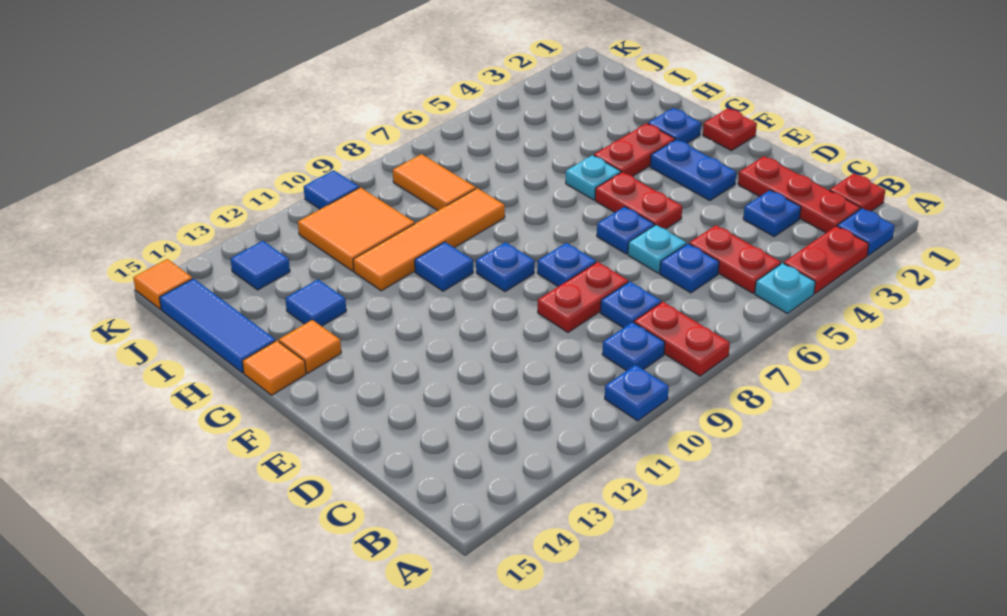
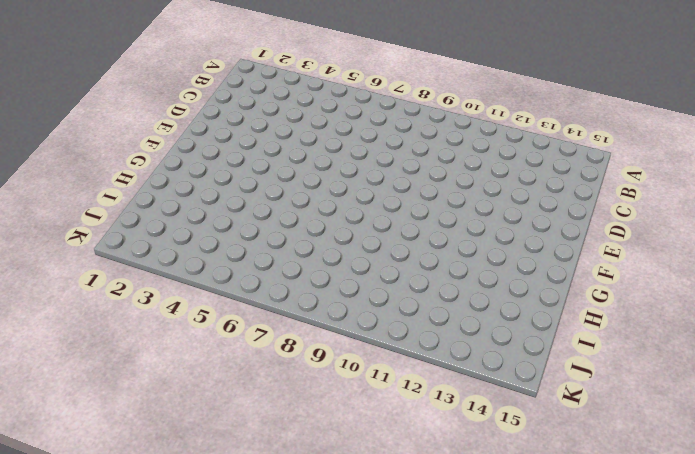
none -> blue plate A2 level 1
none -> red plate A3:A4 level 1
none -> cyan plate A5 level 1
none -> red plate A8:B8 level 1

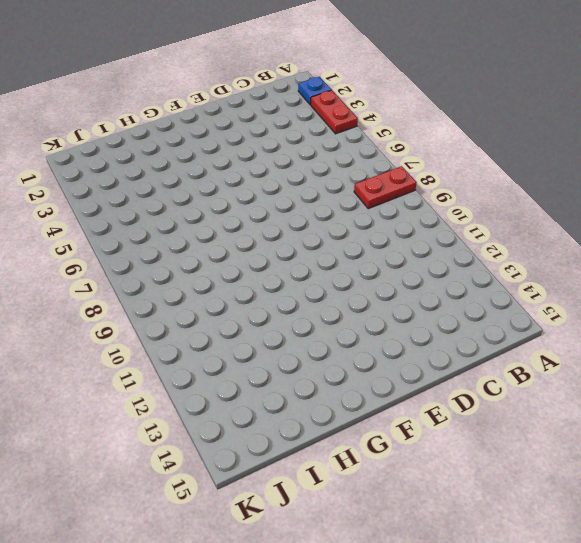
none -> cyan plate A5 level 1
none -> blue plate A10 level 1
none -> red plate B1 level 1
none -> red plate B2:D2 level 1

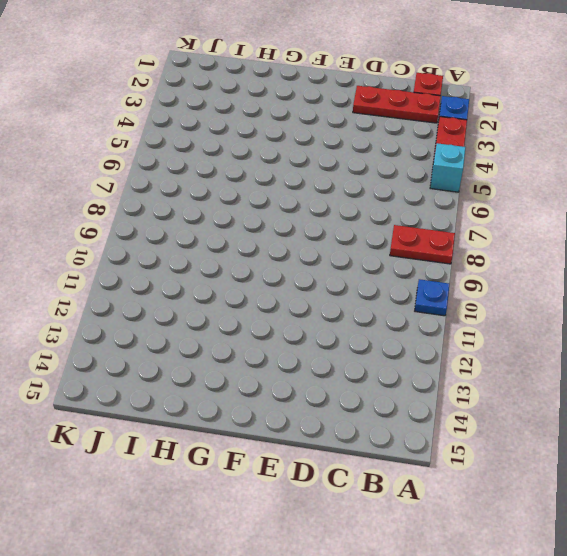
cyan brick A5 level 1 -> cyan plate A5 level 1
none -> red plate B5:C5 level 1
none -> blue plate B9 level 1
none -> blue plate C3 level 1
none -> blue plate C6 level 1

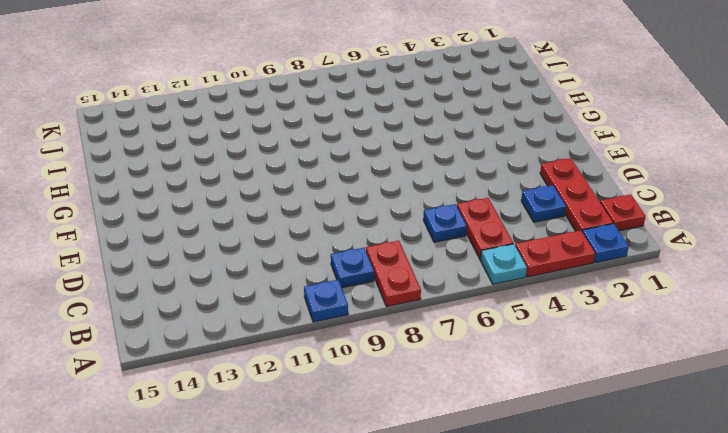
none -> blue plate C8 level 1
none -> cyan plate D6 level 1
none -> red plate D8:D9 level 1
none -> blue plate E3:F3 level 1

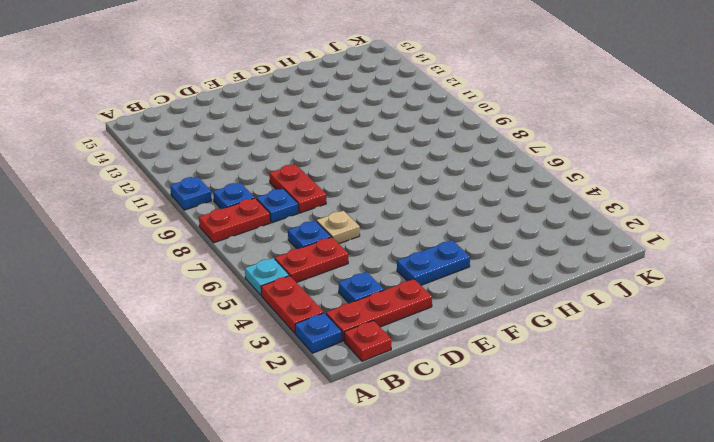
tan plate D6 level 1 -> cyan plate D6 level 1
none -> red plate E5:F5 level 1
none -> blue plate E6 level 1
none -> blue plate E8 level 1
none -> red plate F1 level 1

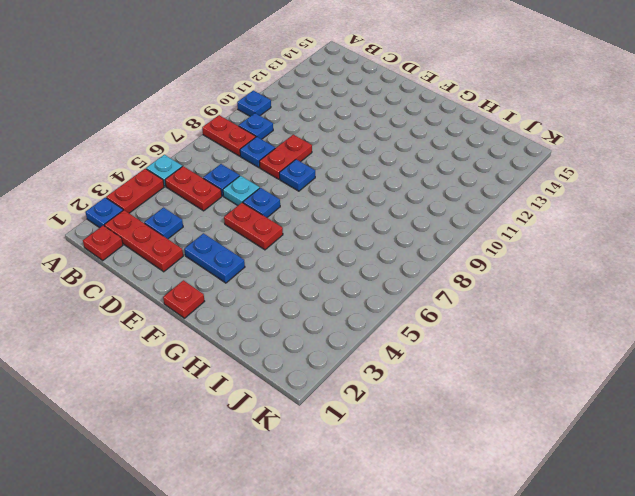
none -> blue plate F9 level 1
none -> blue plate G2 level 1
none -> red plate G3:G4 level 1
none -> cyan plate G5 level 1

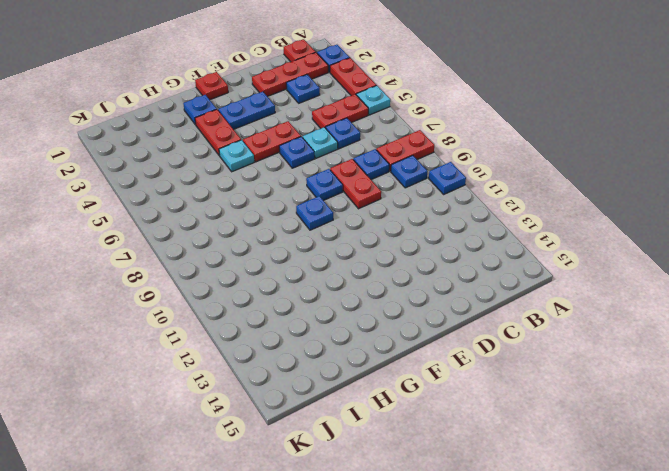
none -> blue tile G10 level 1
none -> orange tile G14 level 1
none -> orange tile G15 level 1
none -> orange tile H8:H11 level 1

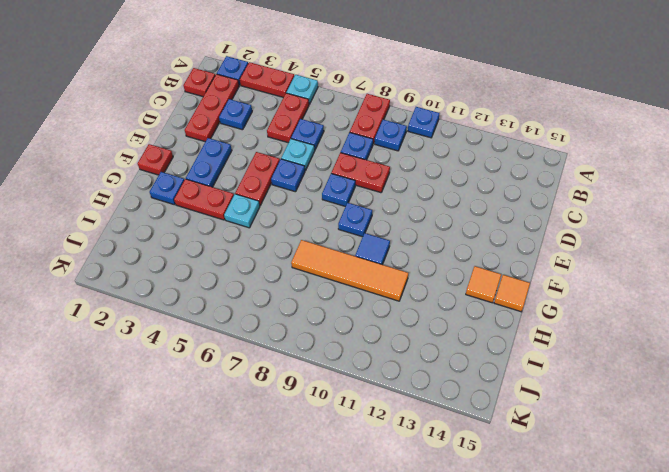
none -> blue tile H13 level 1
none -> blue tile H15:J15 level 1
none -> orange tile I8:J8 level 1
none -> orange tile I10:J11 level 1

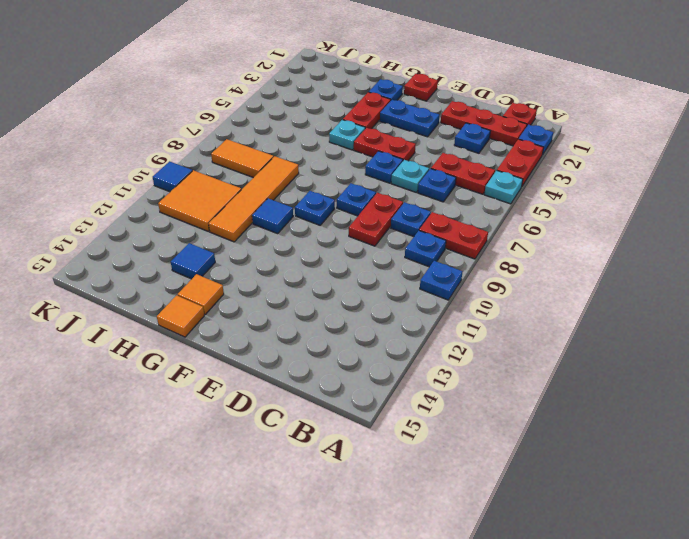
none -> blue tile H15:J15 level 1
none -> blue tile J13 level 1
none -> orange tile K15 level 1

